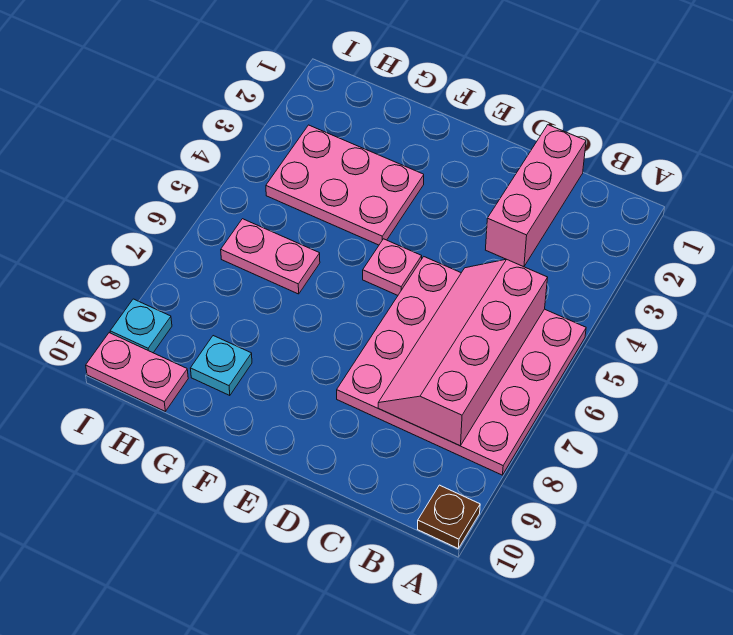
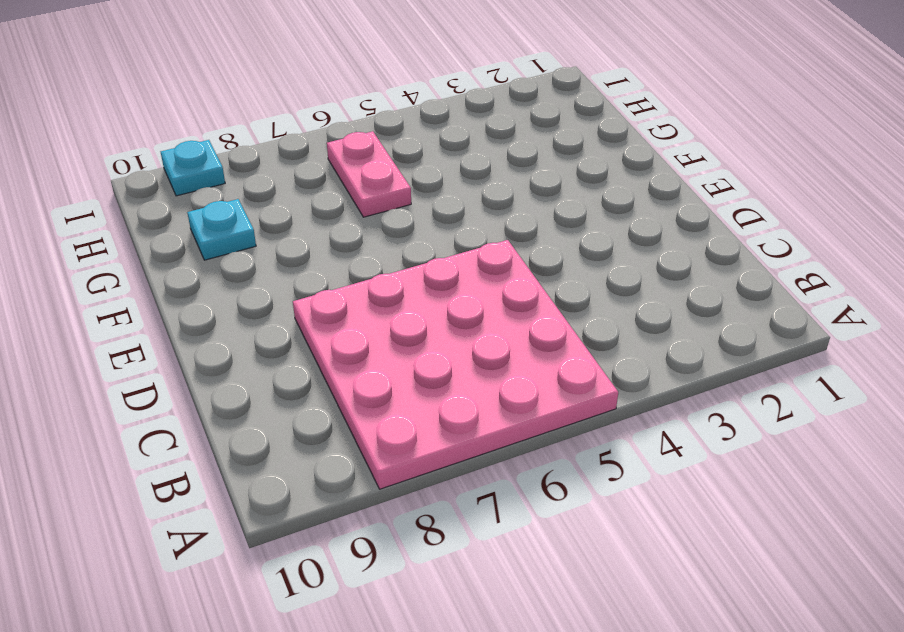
none -> brown plate A10 level 1
none -> pink brick C1:C3 level 1

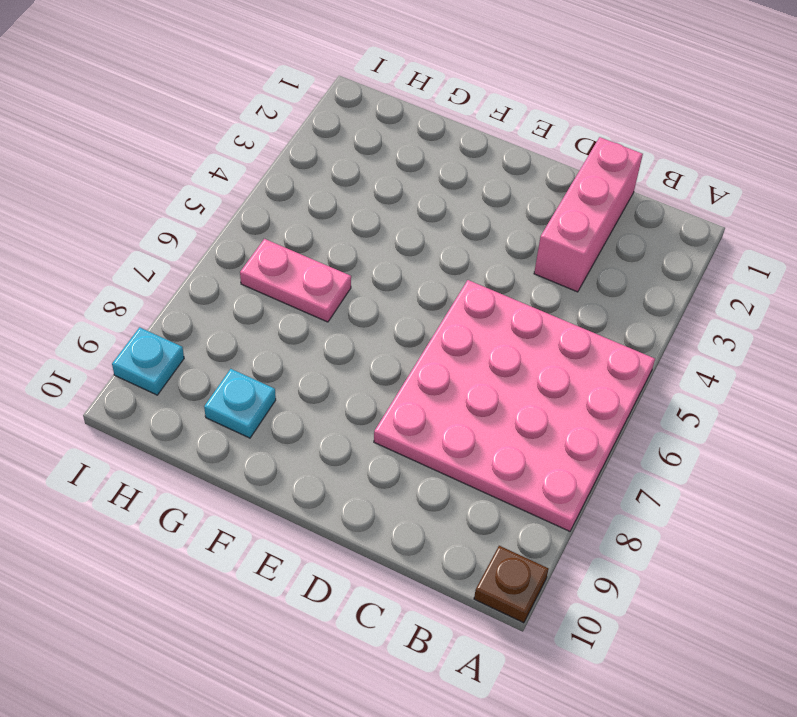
none -> pink plate E5 level 1
none -> pink plate F3:H4 level 1

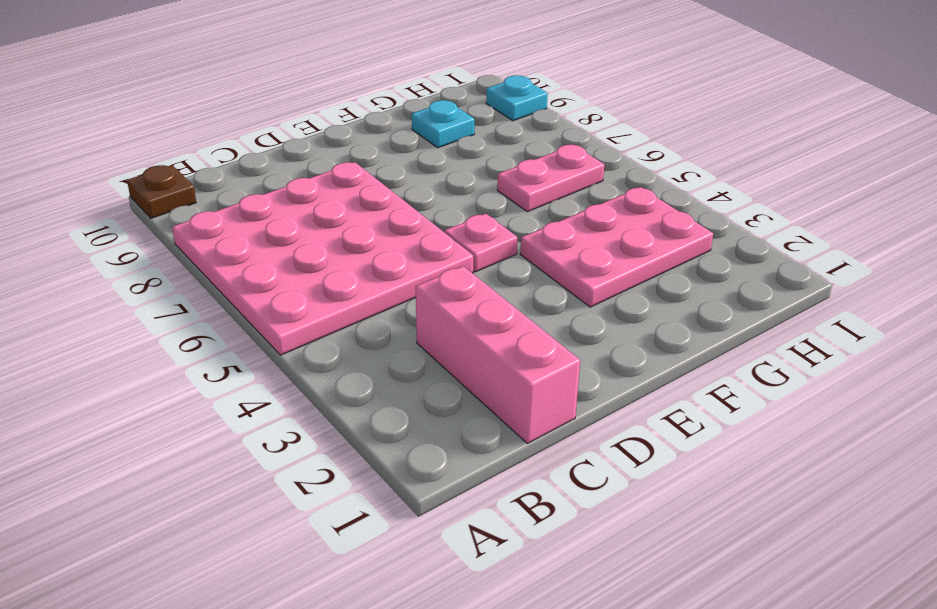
none -> pink plate H10:I10 level 1
none -> pink slope B5:C8 level 2 top B

